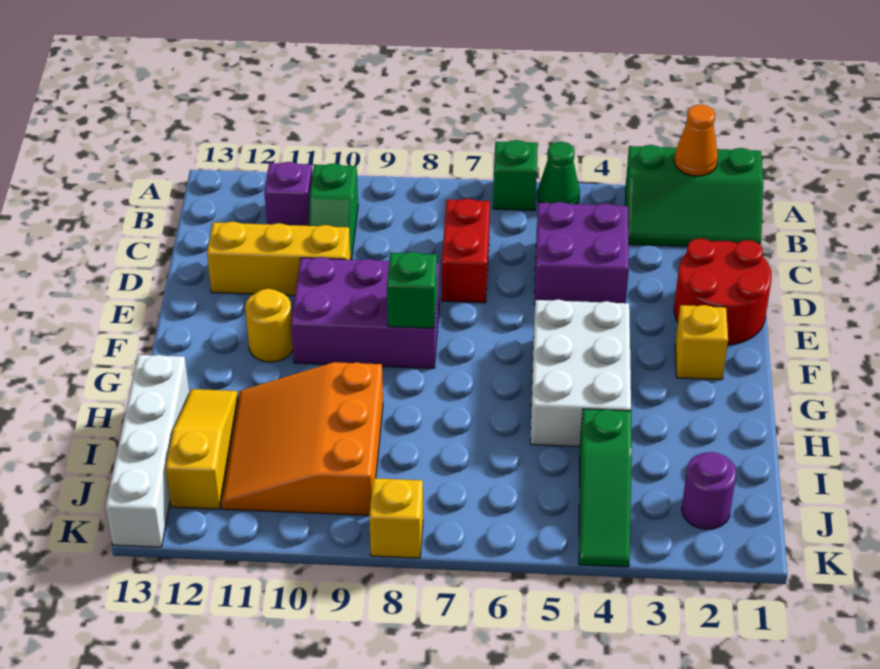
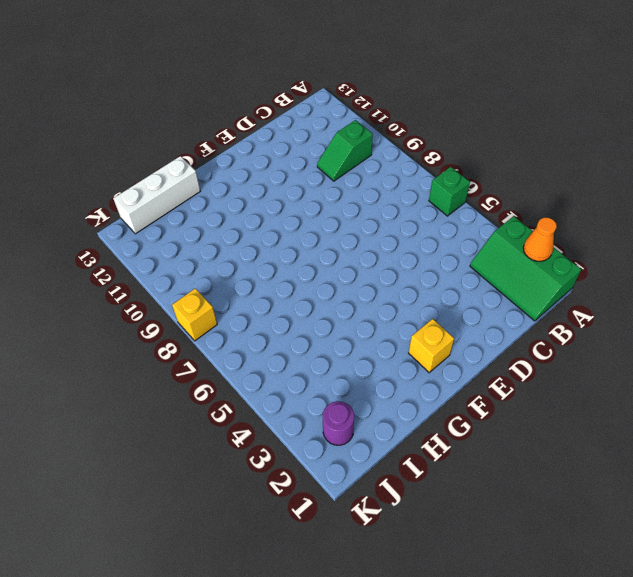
white brick H13:J13 level 1 -> white brick H13:K13 level 1
none -> green cone A5 level 1
none -> purple brick B11 level 1
none -> purple brick C4:D5 level 1

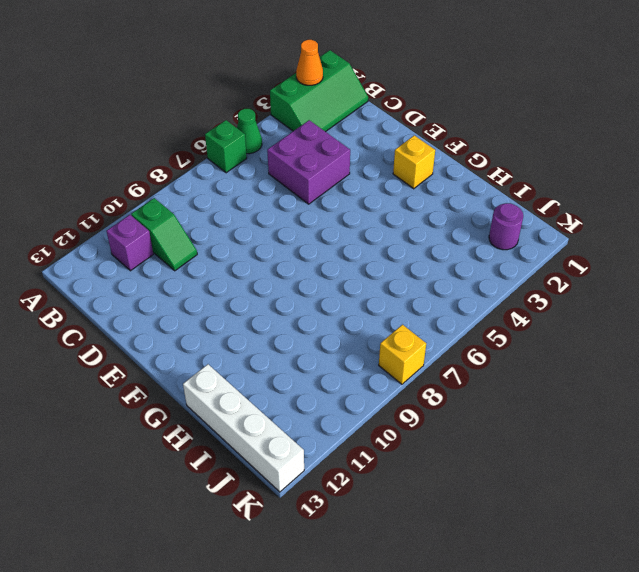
none -> red brick C7:D7 level 1
none -> red round brick D1:E2 level 1
none -> yellow brick D10:D12 level 1

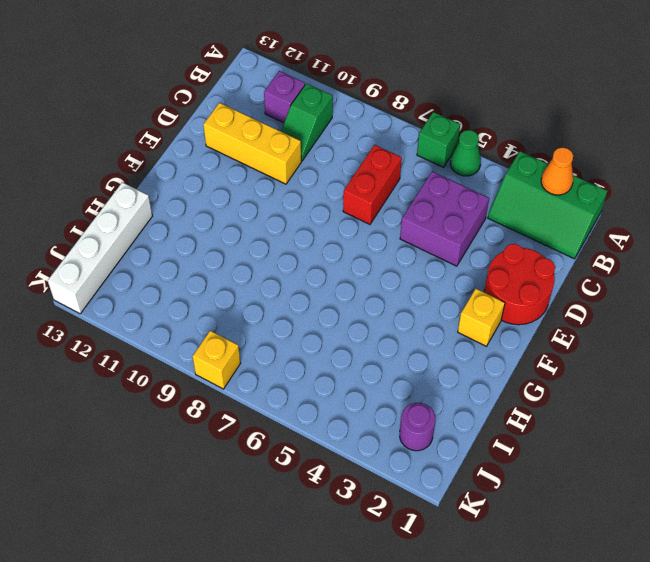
none -> purple brick E8:F10 level 1
none -> white brick F4:H5 level 1
none -> yellow round brick F11 level 1

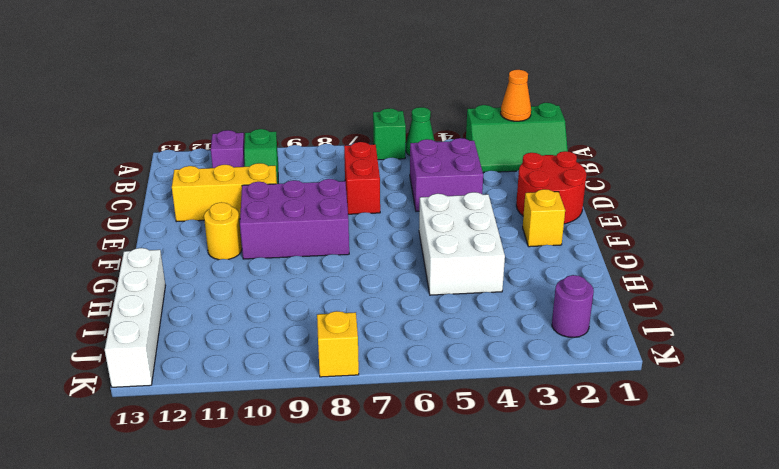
none -> orange slope H9:J11 level 1 top 9
none -> yellow slope H12:J12 level 1 top J
none -> green slope I4:K4 level 1 top I

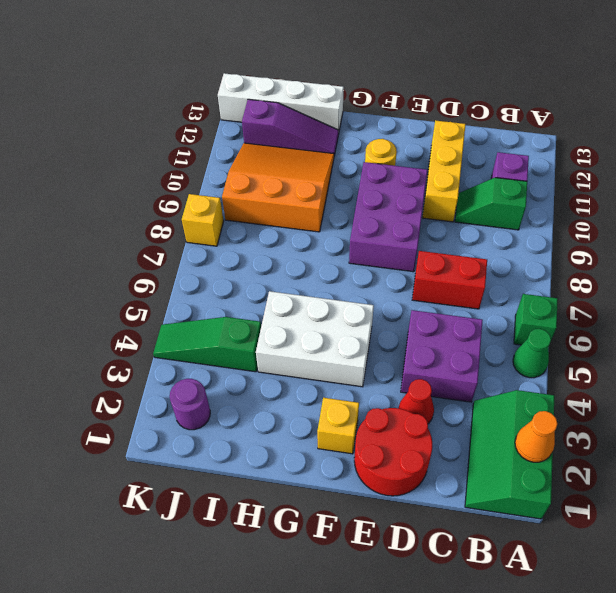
red cone D3 level 1 -> none
purple slope H12:J12 level 1 top J -> yellow slope H12:J12 level 1 top J
none -> green brick F8 level 2

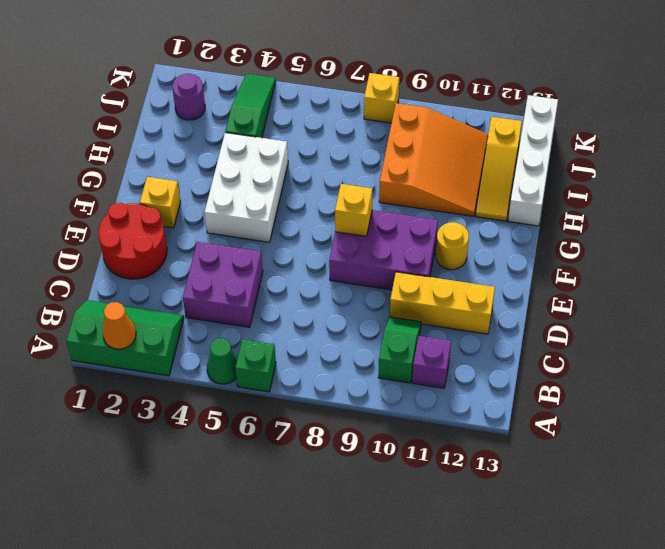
yellow brick F8 level 2 -> green brick F8 level 2
none -> red brick C7:D7 level 1

